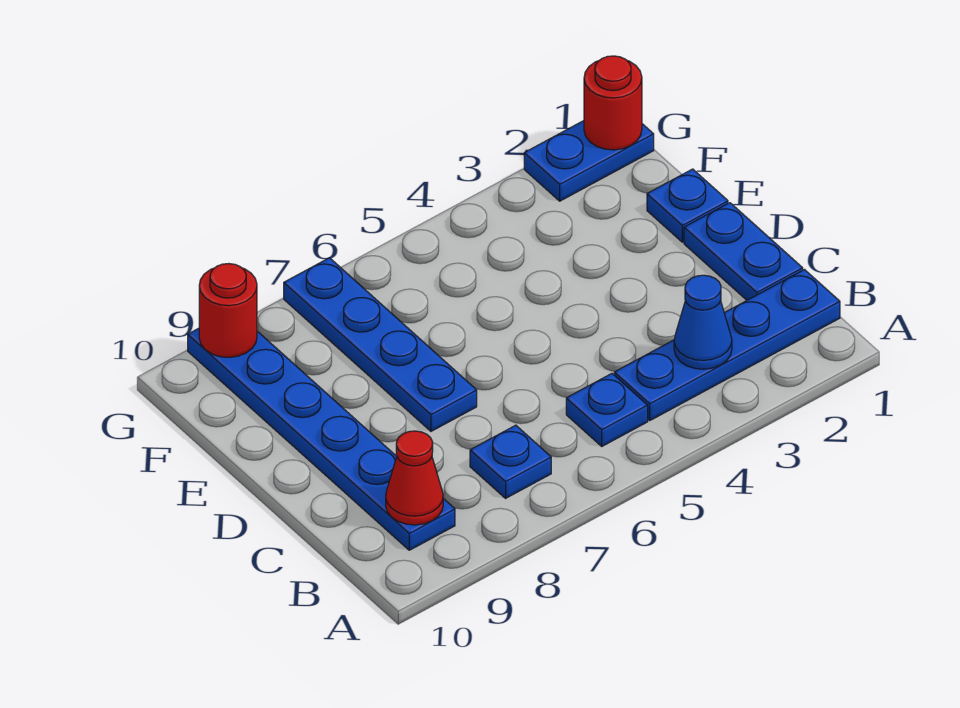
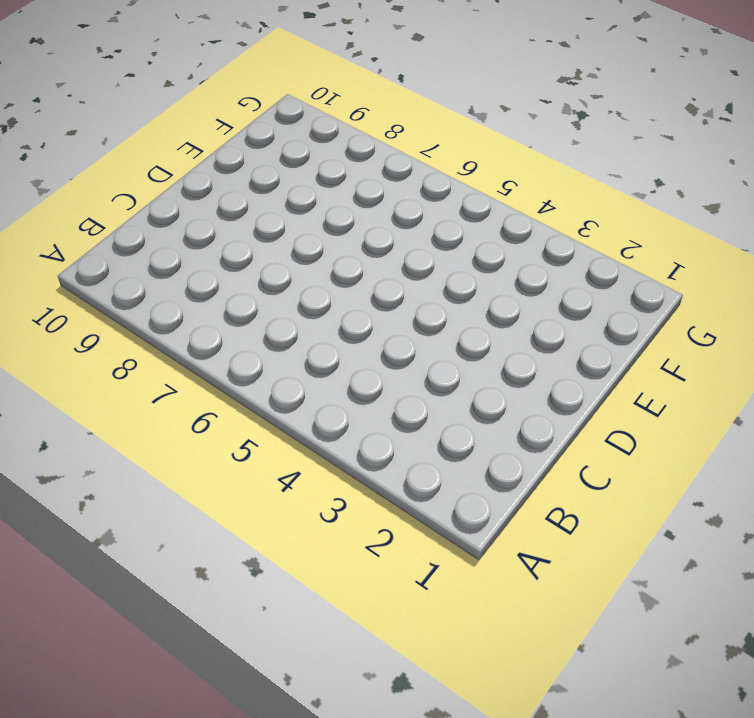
none -> blue plate B1:B4 level 1
none -> blue plate B5 level 1
none -> blue plate B7 level 1

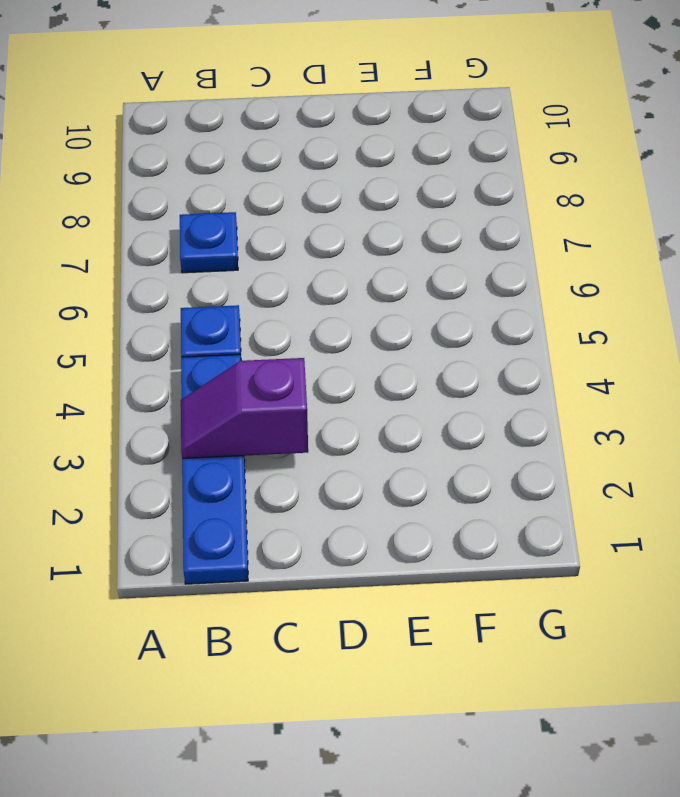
purple slope B3:C3 level 2 top C -> blue cone B3 level 2
none -> blue plate B9:G9 level 1
none -> blue plate C1:D1 level 1
none -> blue plate D7:G7 level 1

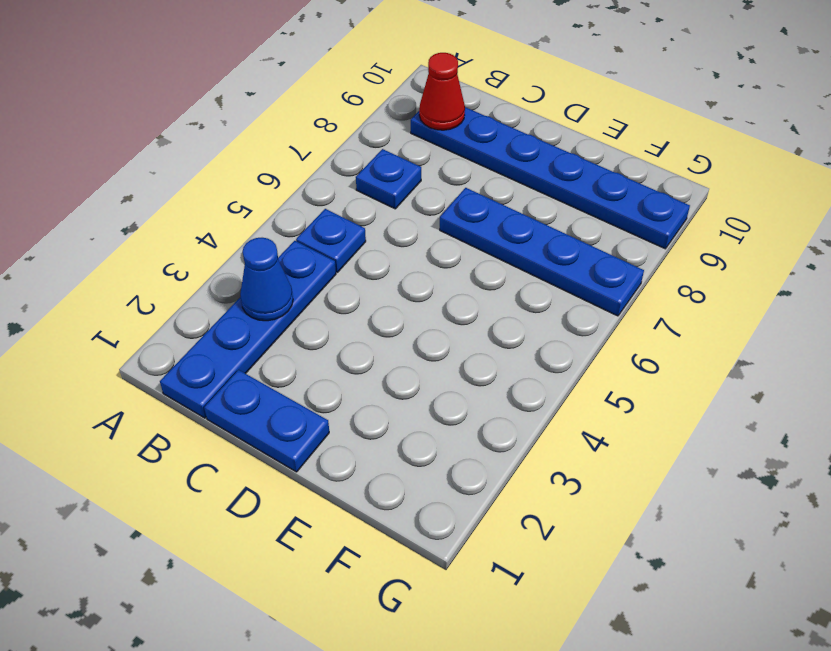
none -> blue plate E1 level 1
none -> blue plate G1:G2 level 1
none -> red round brick G1 level 2

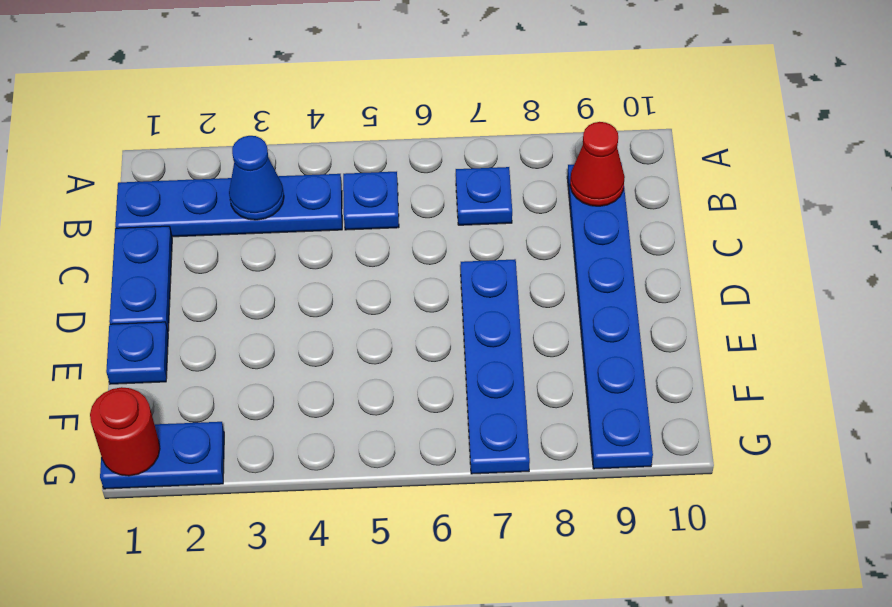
none -> red round brick G9 level 2

